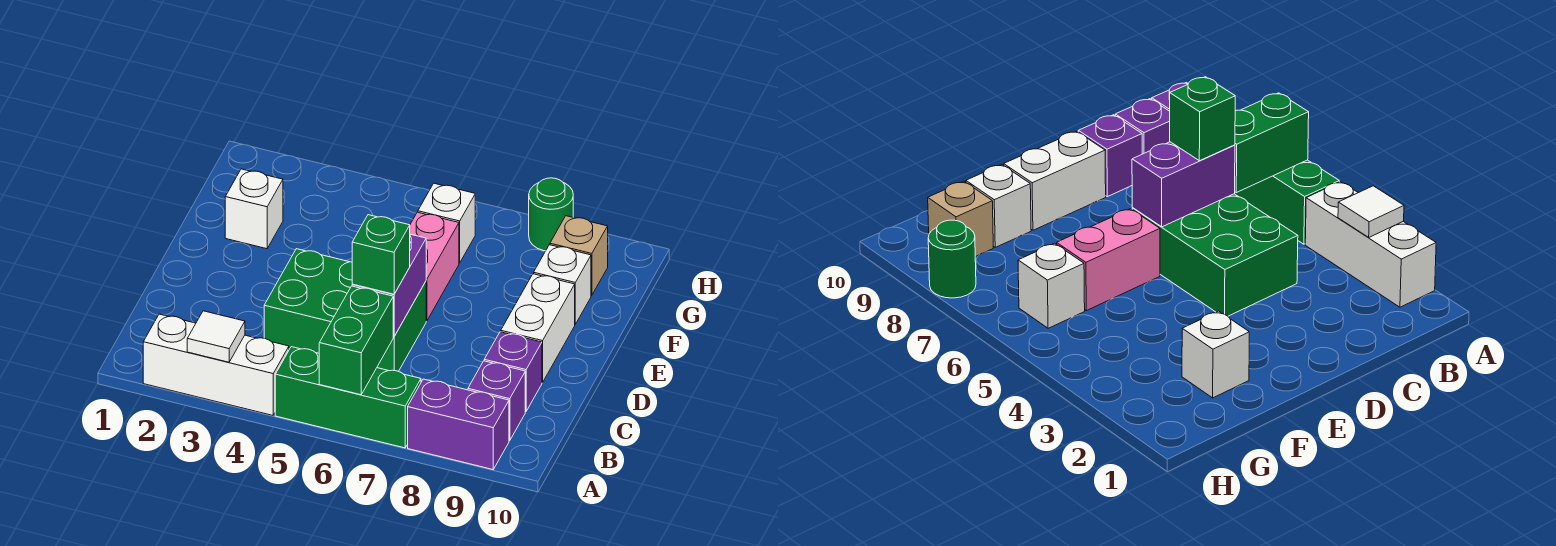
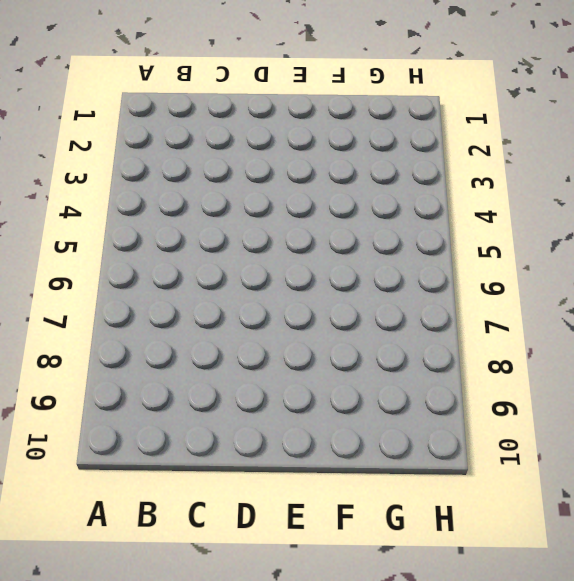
none -> white brick A2:A4 level 1
none -> green brick A5:A7 level 1
none -> purple brick A8:A9 level 1

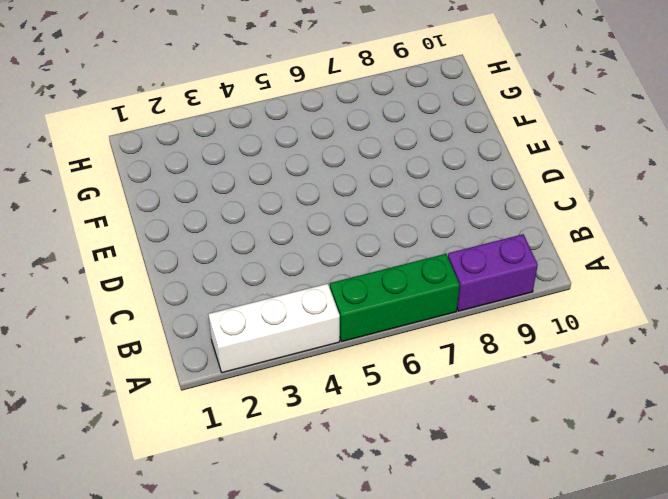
none -> purple brick B9 level 1
none -> green brick C4:D6 level 1
none -> purple brick C9 level 1

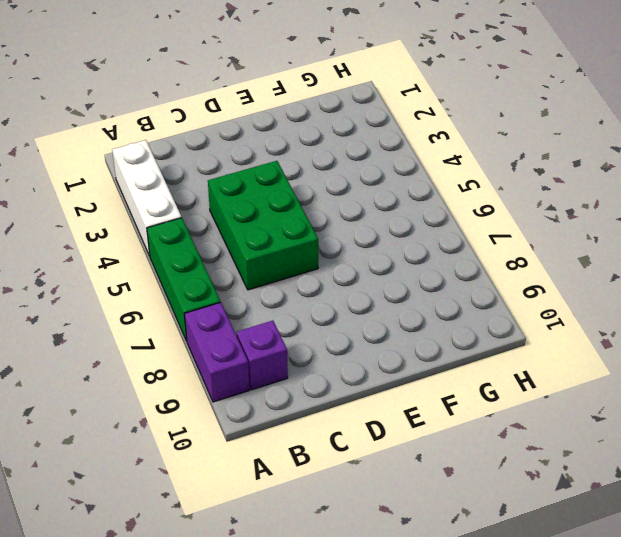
none -> purple brick C9 level 1
none -> white brick D9:E9 level 1
none -> pink brick E6:F6 level 1

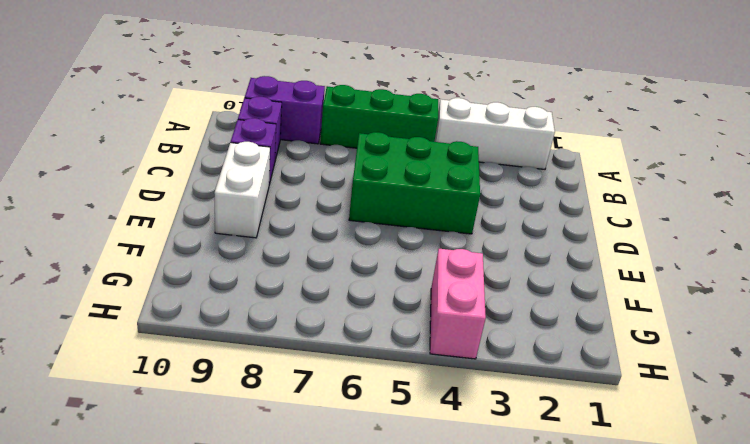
pink brick G4:H4 level 1 -> pink brick E6:F6 level 1
none -> white brick F2 level 1
none -> white brick F9 level 1
none -> white brick G6 level 1

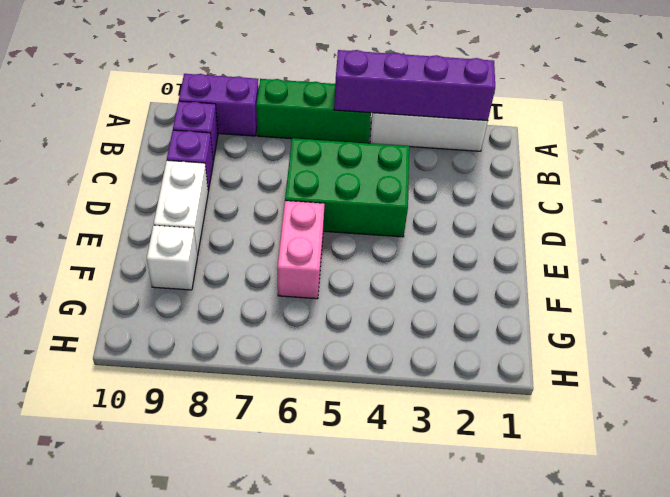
purple brick A2:A5 level 2 -> white tile A3 level 2
none -> white brick F2 level 1
none -> white brick G6 level 1
none -> tan brick G9 level 1

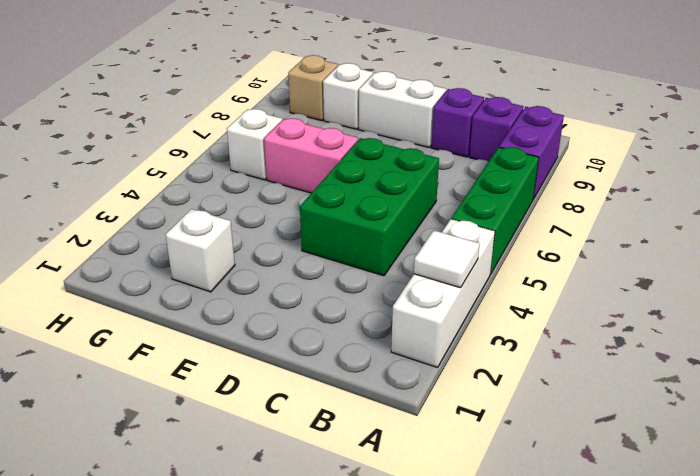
none -> green round brick H8 level 1
none -> green brick A6:B6 level 2
none -> purple brick C6:D6 level 2

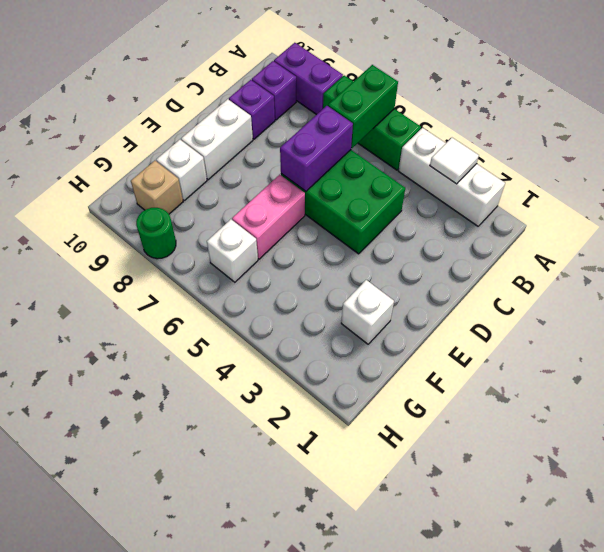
none -> green brick C6 level 3

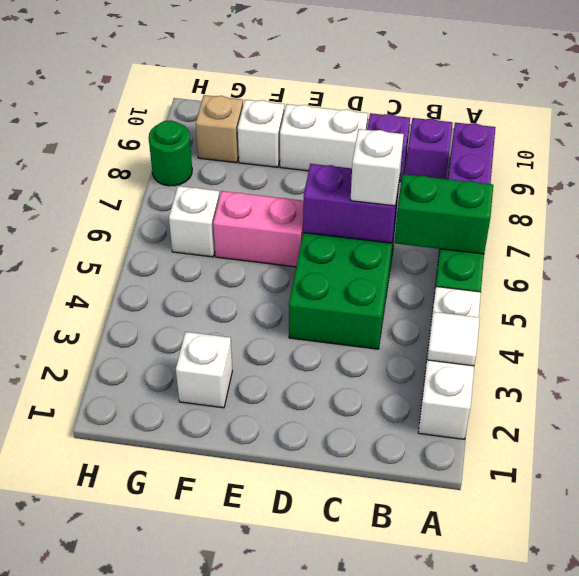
white brick C6 level 3 -> green brick C6 level 3

